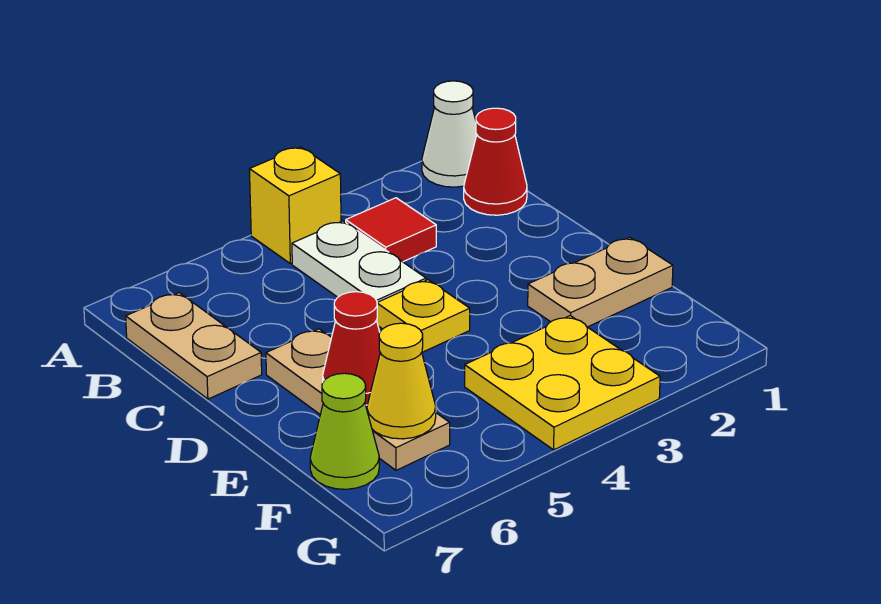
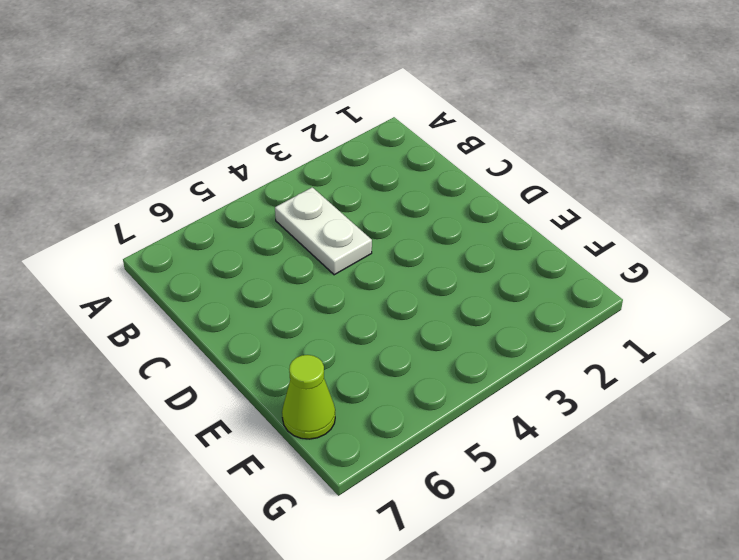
none -> white cone A1 level 1
none -> yellow brick A4 level 1
none -> red cone B1 level 1

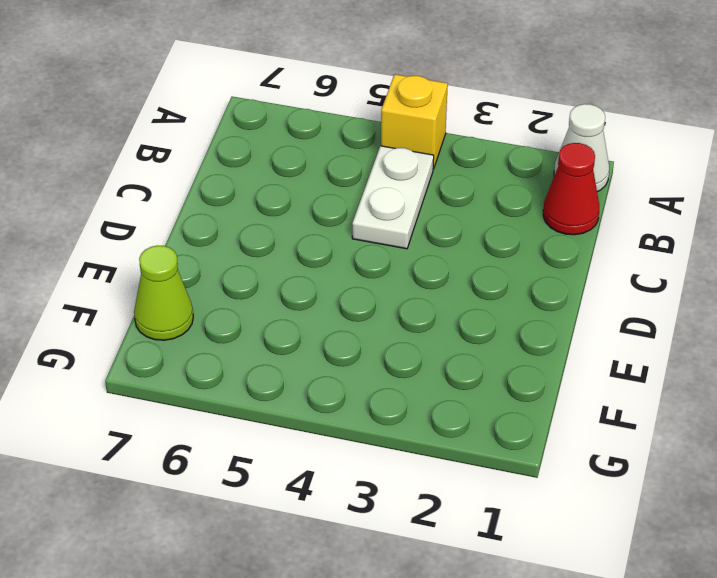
none -> red tile B3 level 1
none -> tan plate B7:C7 level 1
none -> yellow plate D4 level 1

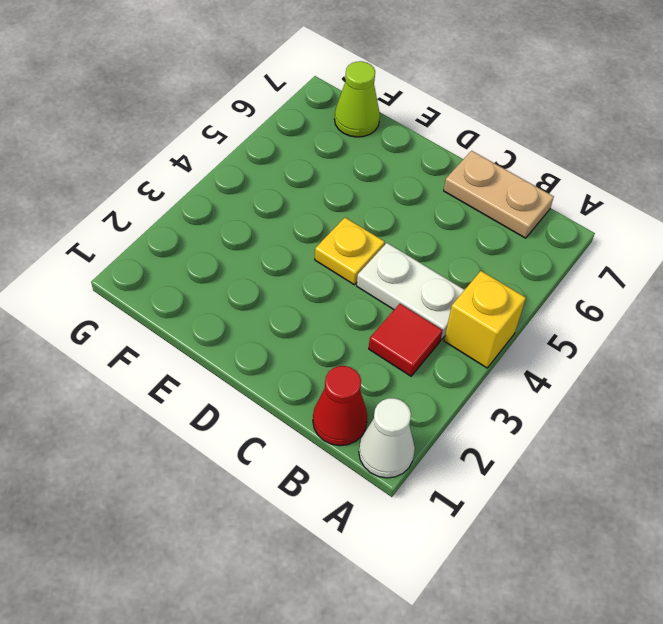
none -> tan plate D6:F6 level 1
none -> tan plate E1:E2 level 1
none -> yellow plate F3:G4 level 1

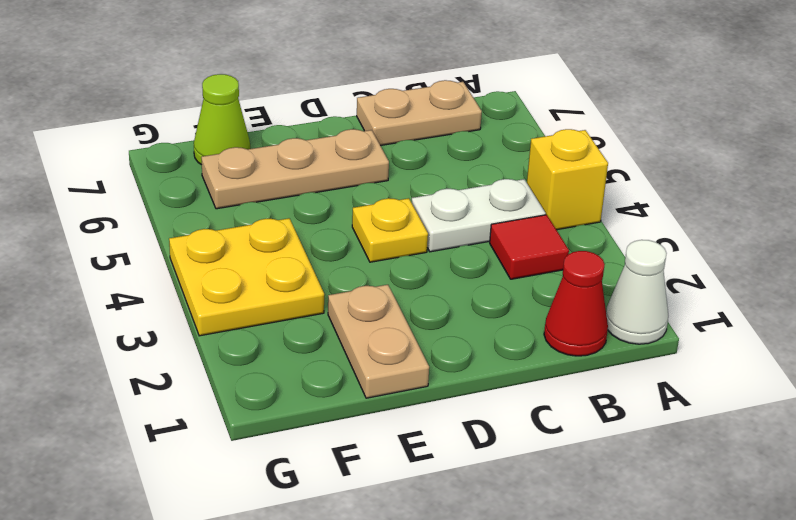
none -> red cone E6 level 2
none -> yellow cone F6 level 2

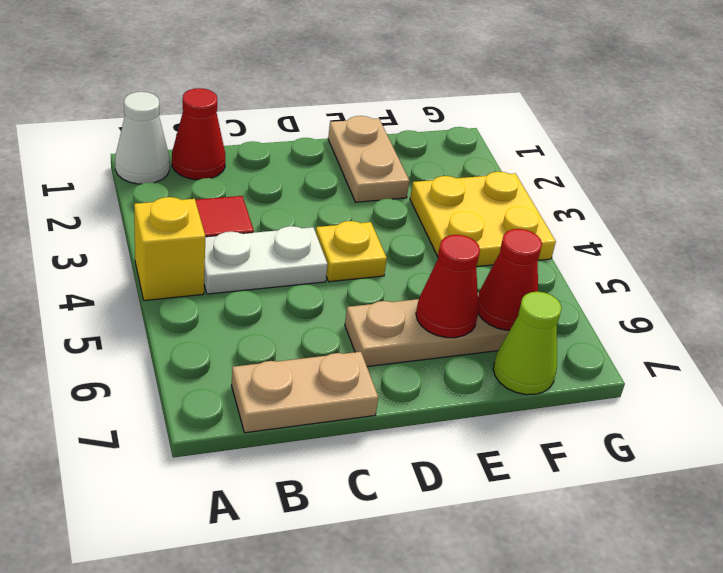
red cone F6 level 2 -> yellow cone F6 level 2

